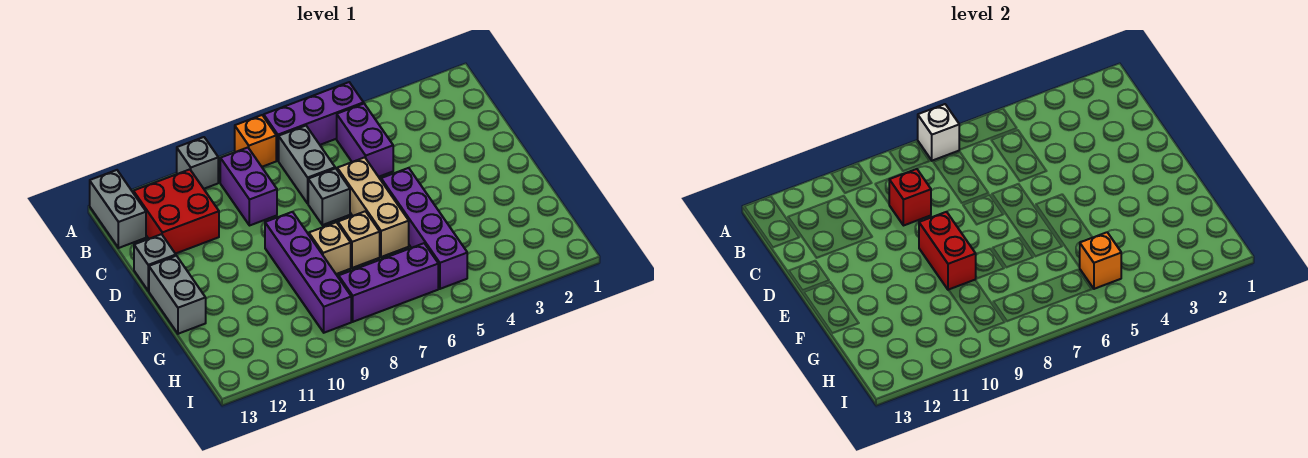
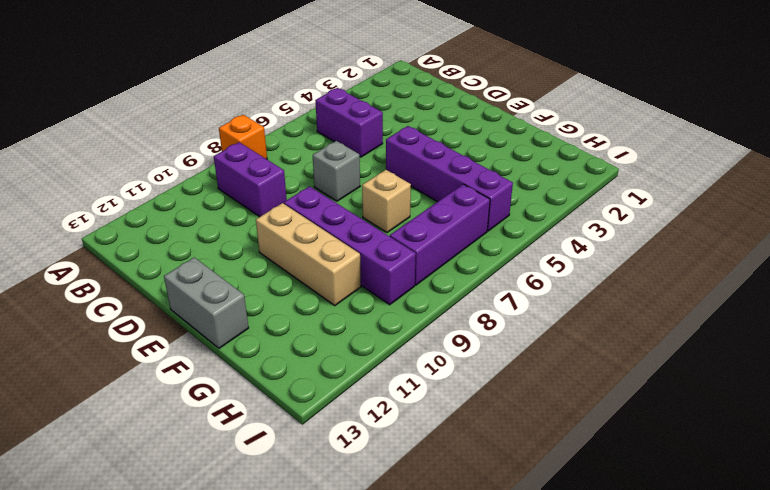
tan brick E10:G10 level 1 -> tan brick D6:F6 level 1
none -> purple brick A5:A7 level 1
none -> grey brick A10 level 1
none -> grey brick A13:B13 level 1

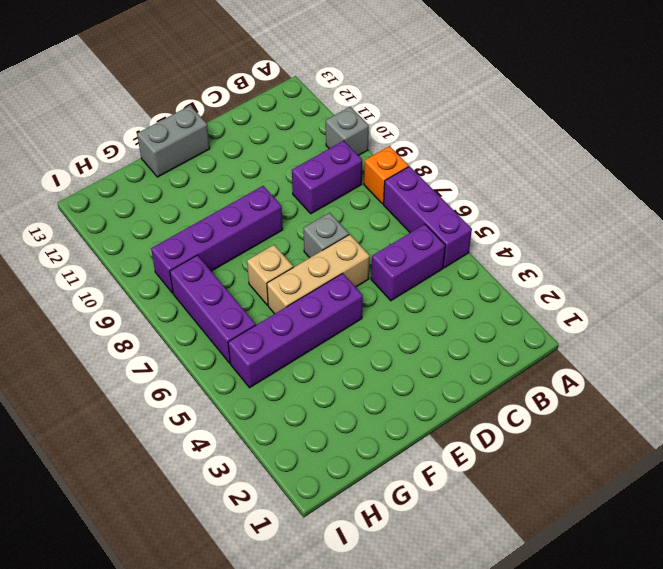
none -> grey brick A13:B13 level 1
none -> grey brick B7:C7 level 1
none -> red brick B11:C12 level 1

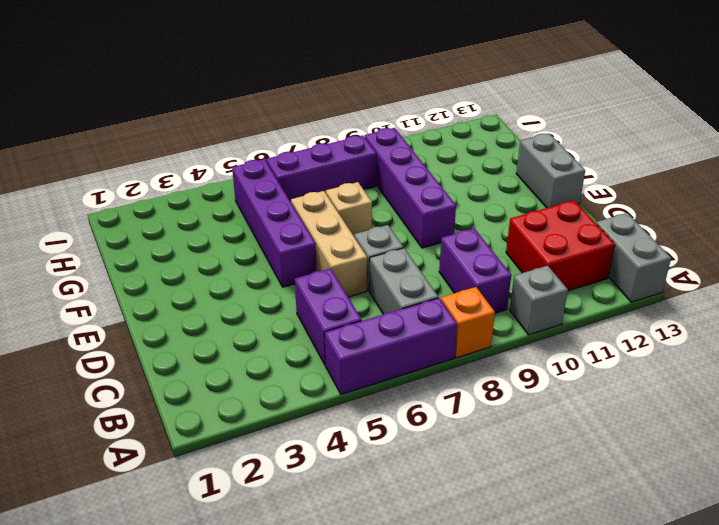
none -> grey brick D13 level 1
none -> tan brick F8 level 1
none -> white brick A7 level 2

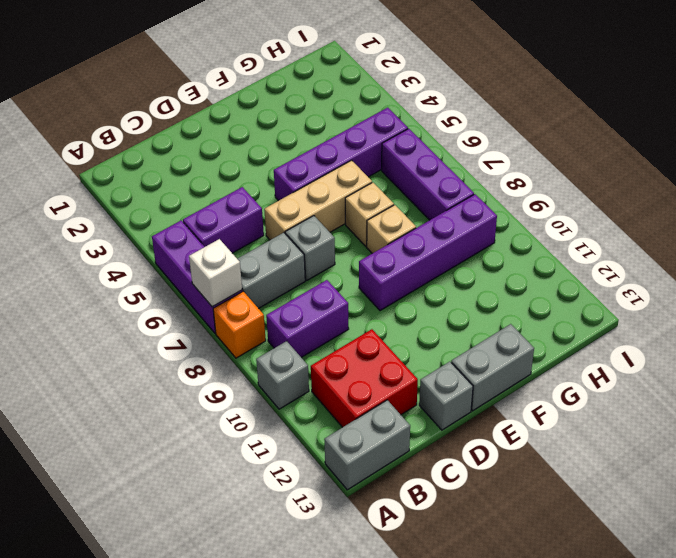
none -> red brick C9 level 2
none -> red brick E9:F9 level 2
none -> orange brick H5 level 2

